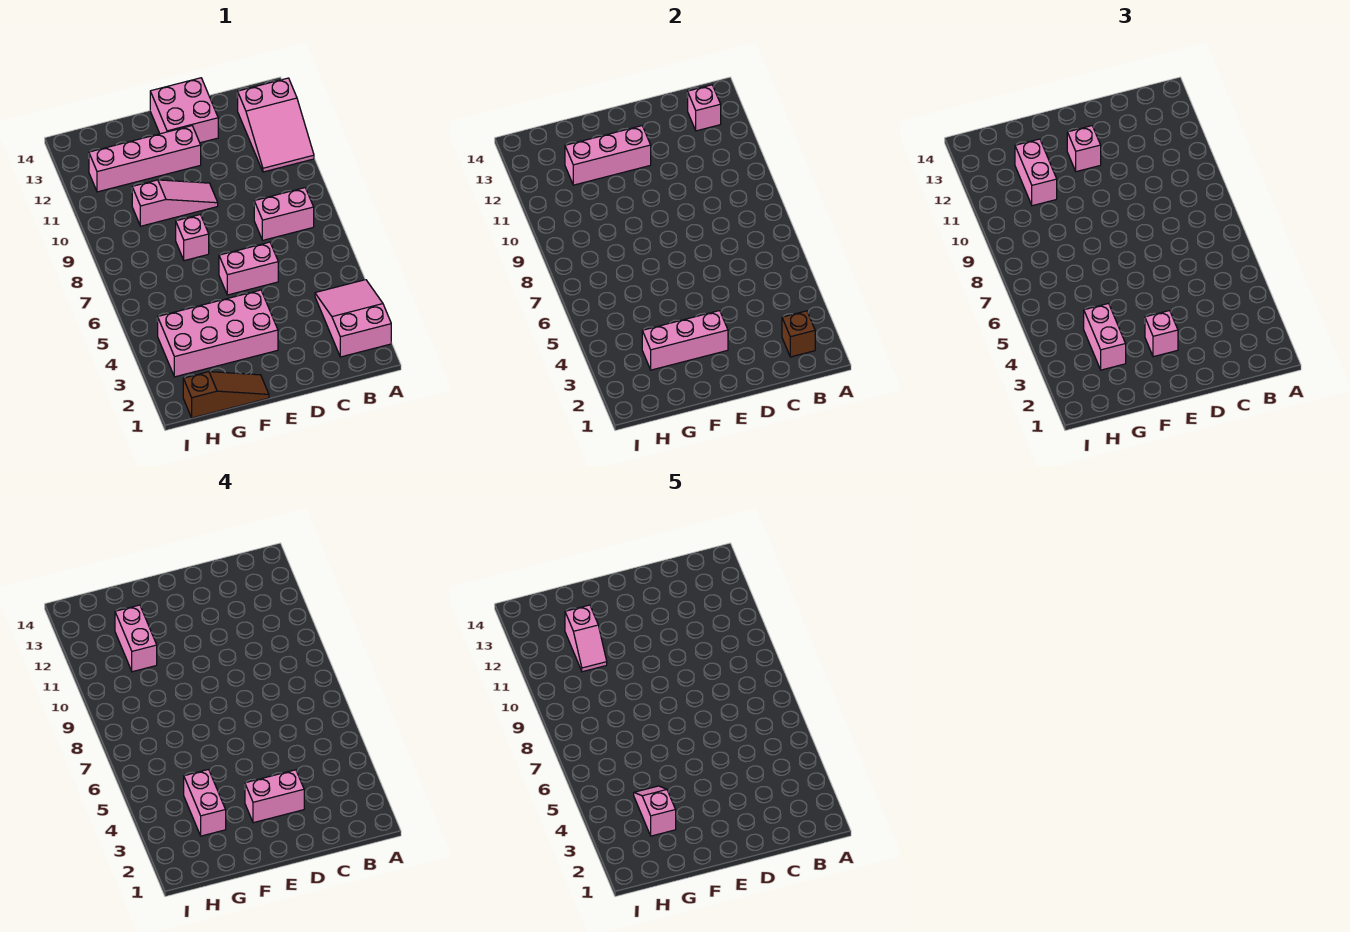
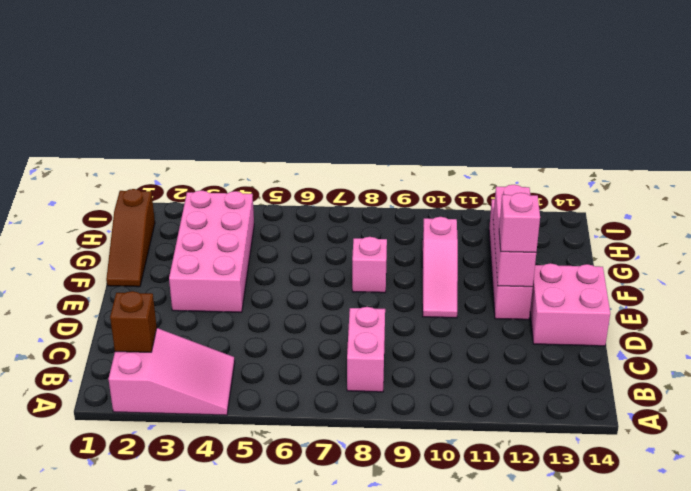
none -> pink slope A11:B13 level 1 top 13
none -> pink brick D6:E6 level 1
none -> pink brick B13 level 2

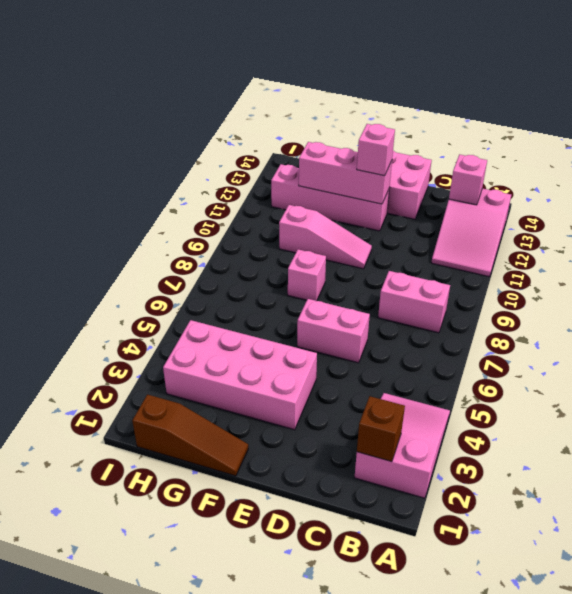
none -> pink brick E3:G3 level 2
none -> pink brick E3 level 3
none -> pink brick G3:G4 level 3

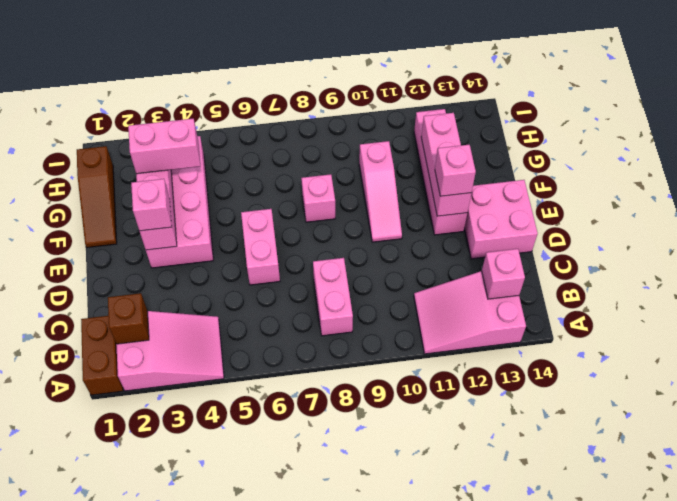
brown brick A1:B1 level 1 -> none
none -> pink brick G11:G12 level 3
none -> pink brick D3:E3 level 4
none -> pink brick G3:G4 level 4

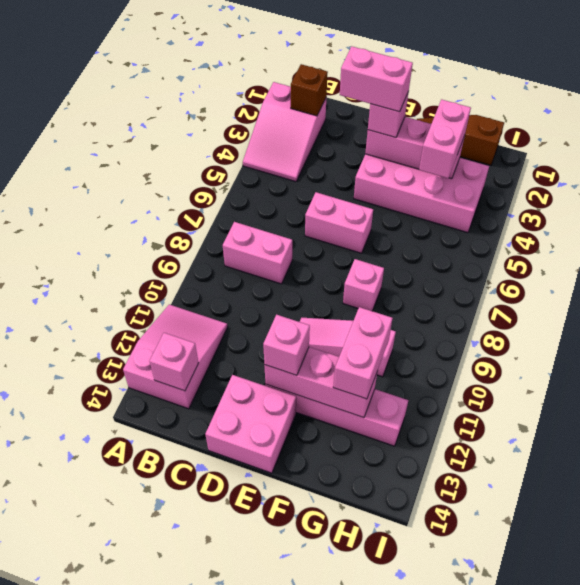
none -> pink brick G3:G4 level 4
none -> pink brick G11:G12 level 4
none -> pink slope G3:G4 level 5 top 3

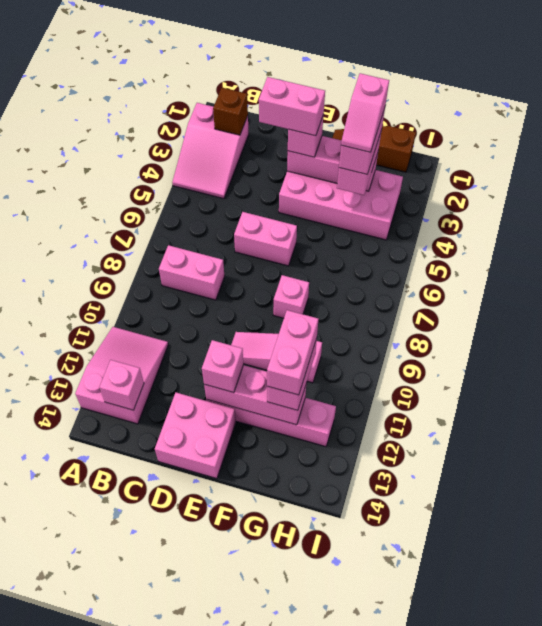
none -> pink slope G11:G12 level 5 top 12

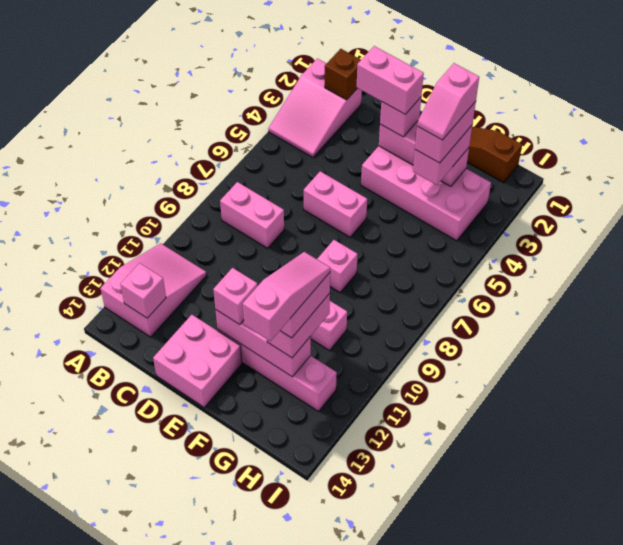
pink slope G11:G13 level 5 top 13 -> pink slope G11:G12 level 5 top 12

